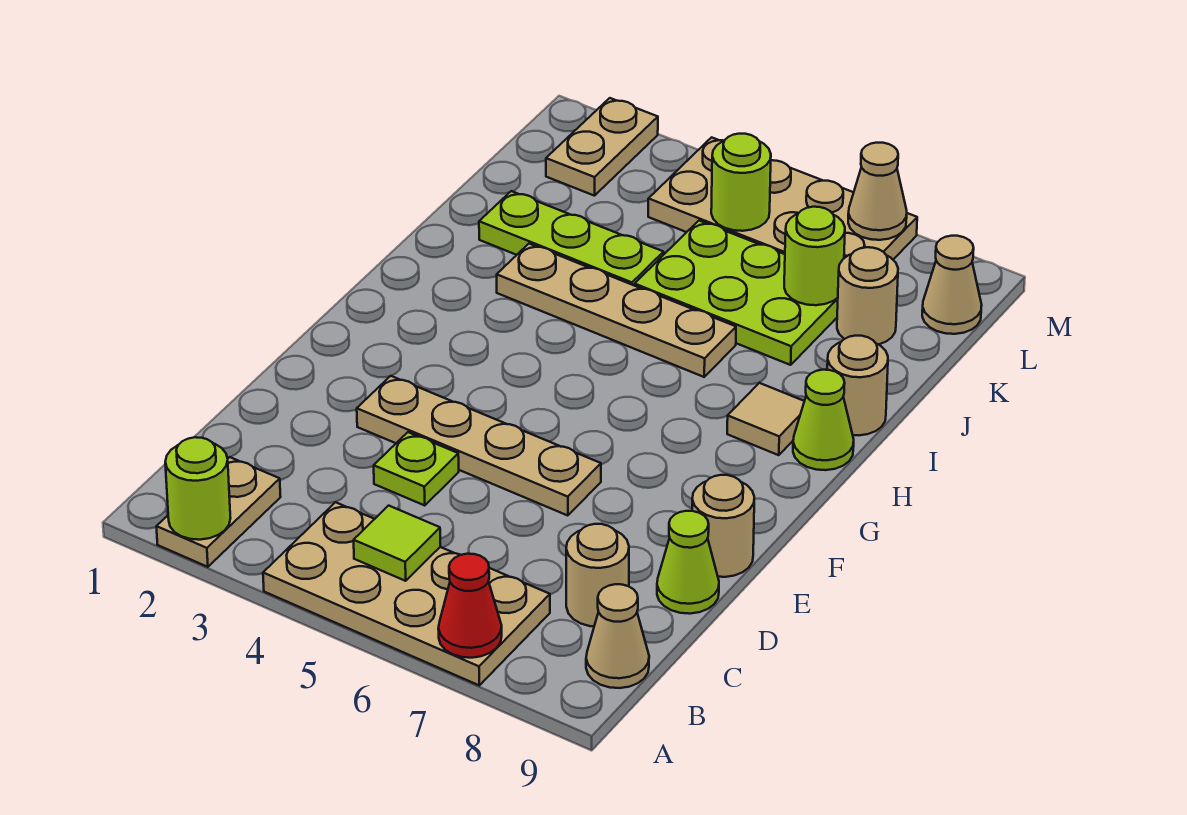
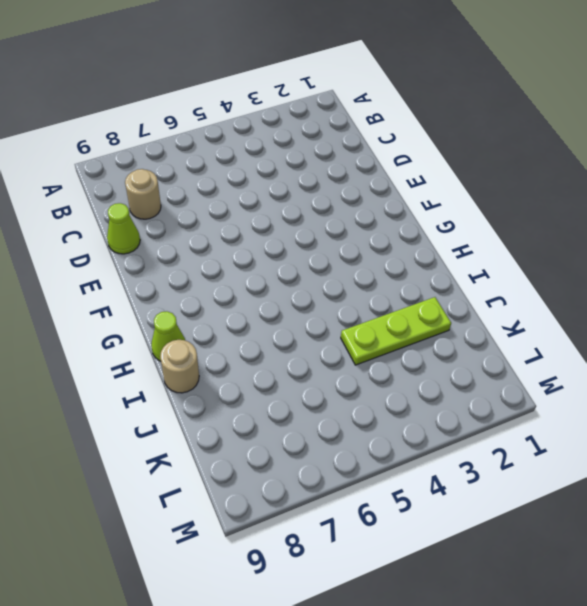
none -> tan plate A2:B2 level 1
none -> tan plate A4:B7 level 1
none -> tan cone B9 level 1

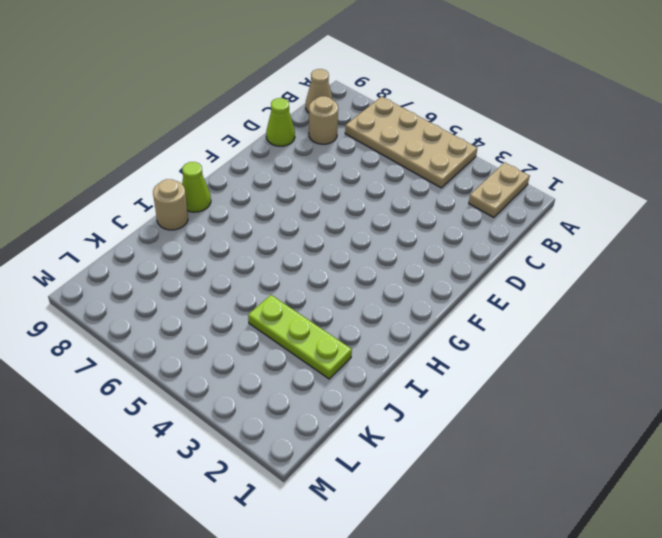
none -> lime plate D4 level 1
none -> tan plate E3:E6 level 1
none -> tan round brick E9 level 1

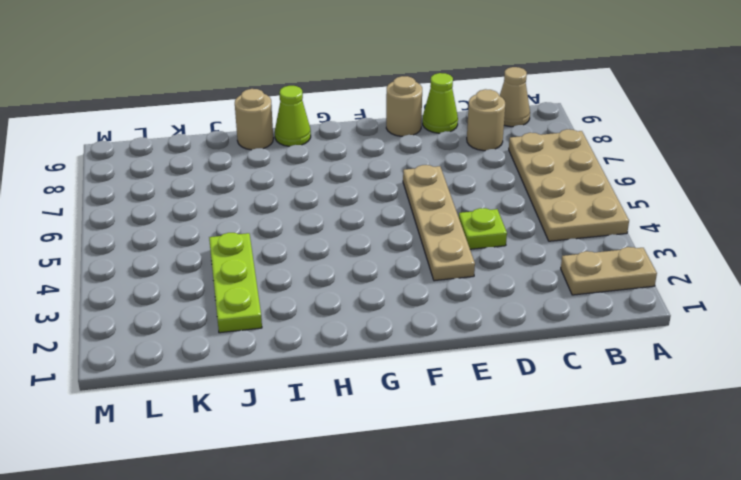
none -> tan tile H8 level 1
none -> tan plate I3:I6 level 1
none -> lime plate J5:K7 level 1

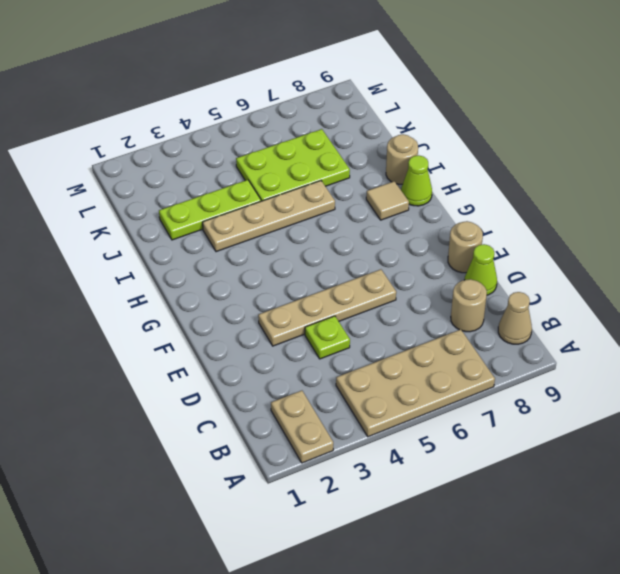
none -> tan round brick K8 level 1
none -> tan plate L2:M2 level 1
none -> tan plate L4:M7 level 1

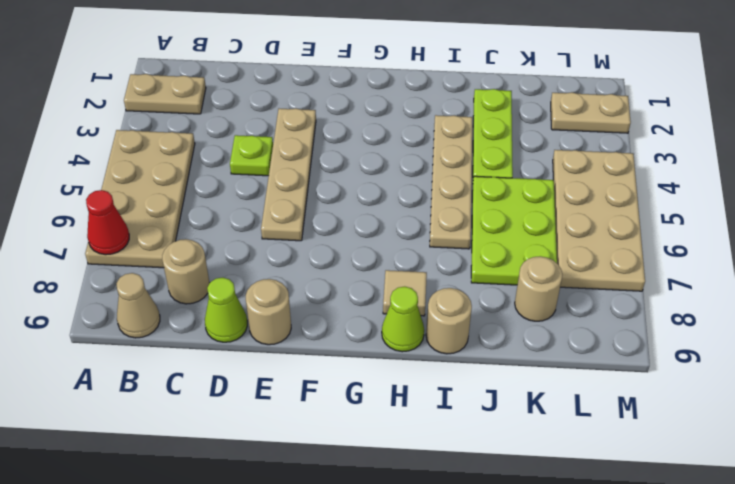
none -> tan cone L9 level 1
none -> lime round brick A2 level 2
none -> lime tile B5 level 2

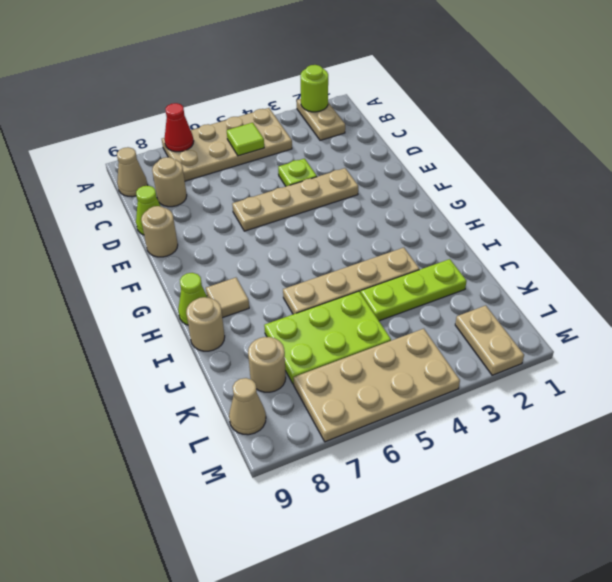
none -> lime round brick K7 level 2
none -> lime round brick L5 level 2
none -> tan cone M7 level 2

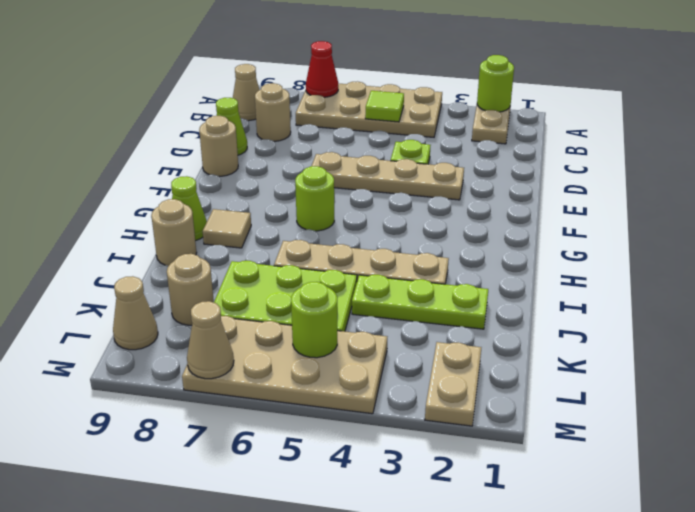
lime round brick G6 level 1 -> lime round brick K7 level 2

